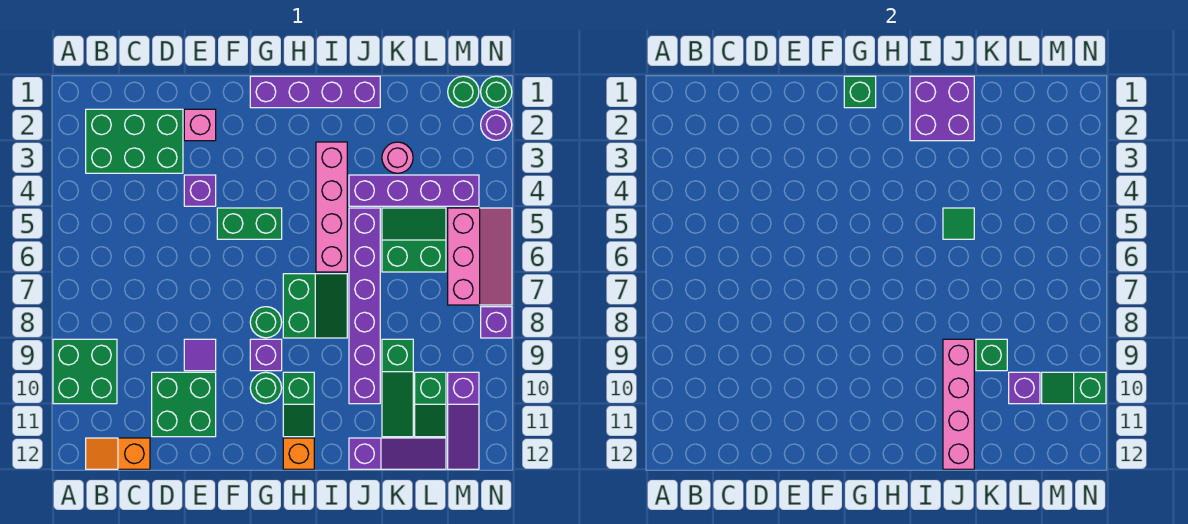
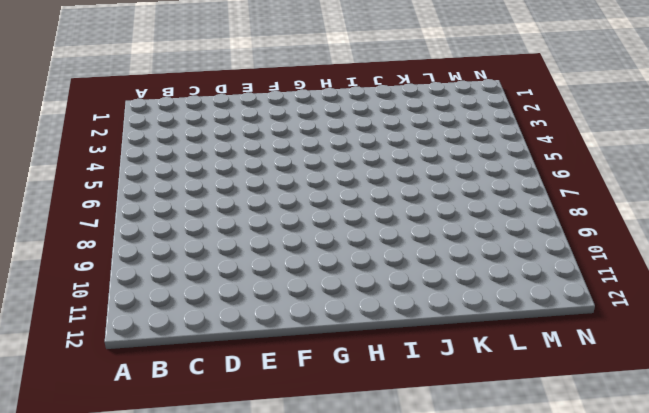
none -> green brick A9:B10 level 1
none -> green brick B2:D3 level 1
none -> orange slope B12:C12 level 1 top C
none -> green brick D10:E11 level 1

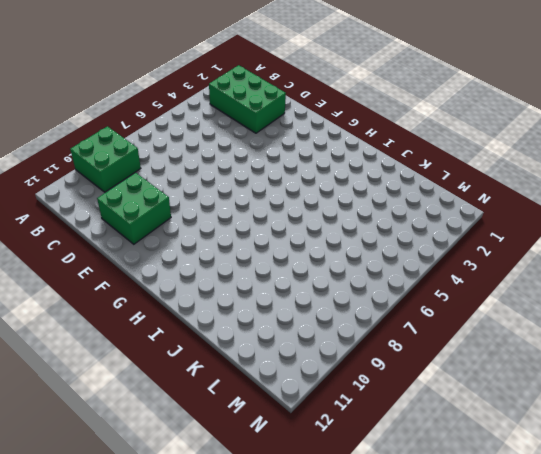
none -> orange slope B12:C12 level 1 top C
none -> pink brick E2 level 1
none -> purple brick E4 level 1
none -> purple tile E9 level 1

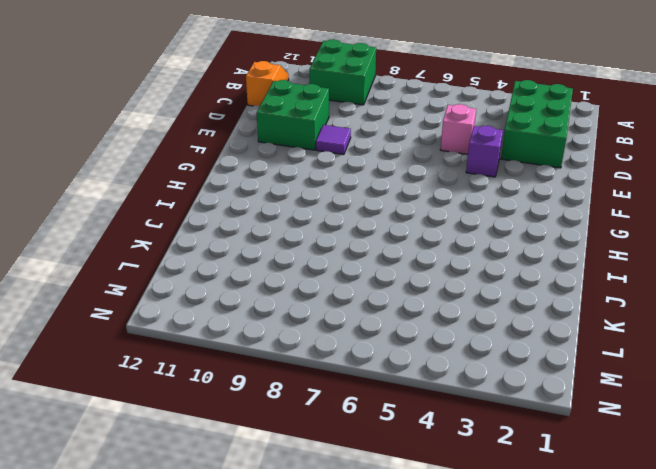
pink brick D5 level 1 -> pink brick E2 level 1
none -> green brick F5:G5 level 1
none -> purple brick G1:J1 level 1
none -> green round brick G8 level 1
none -> purple brick G9 level 1

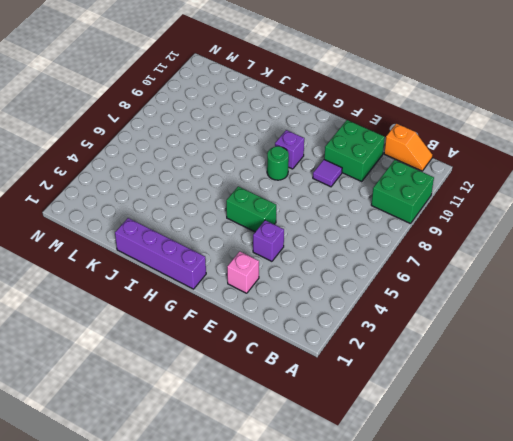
none -> green brick B2:D3 level 1
none -> green round brick G10 level 1
none -> green slope H7:I8 level 1 top H
none -> green slope H10:H11 level 1 top 10

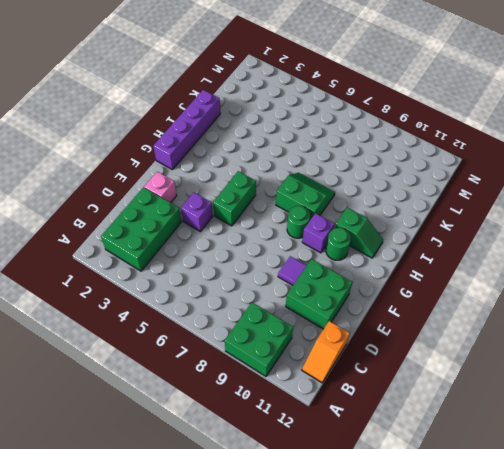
none -> orange brick H12 level 1
none -> pink brick I3:I6 level 1
none -> purple brick J4:M4 level 1
none -> purple brick J5:J10 level 1

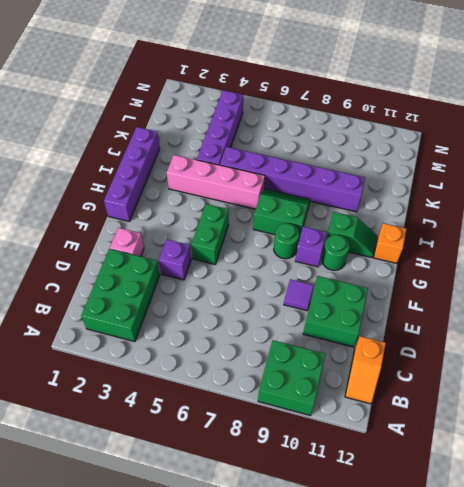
none -> purple slope J12:L12 level 1 top J
none -> pink round brick K3 level 1
none -> green slope K5:L6 level 1 top 6
none -> green slope K9:K11 level 1 top 9

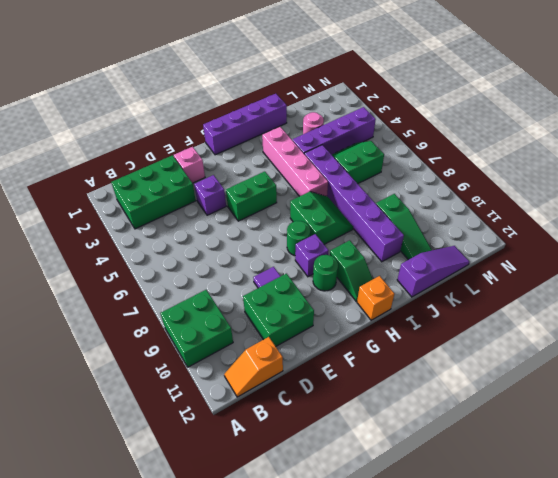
none -> green slope L10:L11 level 1 top 10
none -> green round brick M1 level 1
none -> pink slope M5:N7 level 1 top M
none -> purple slope M10:M12 level 1 top 10

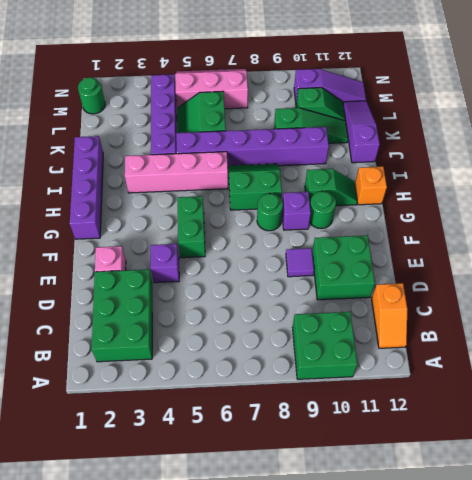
none -> pink round brick K3 level 1
none -> green round brick N1 level 1
none -> purple round brick N2 level 1
none -> purple brick N8 level 1

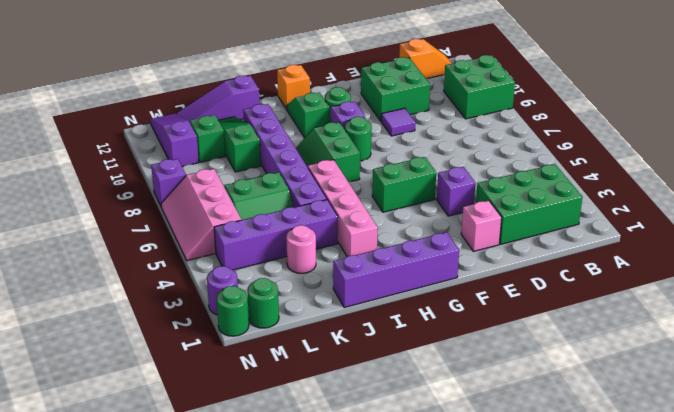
none -> green brick G1 level 2
none -> purple brick I1:J2 level 2
none -> green tile J5 level 2
none -> pink brick J9:J12 level 2

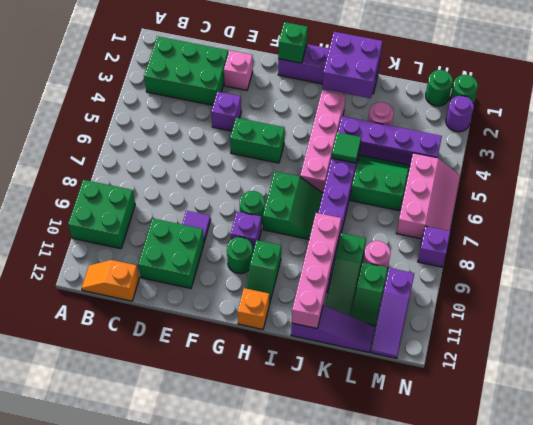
pink round brick L9 level 1 -> none
none -> green brick K9 level 2
none -> purple brick L10 level 2
none -> green slope M10:N10 level 2 top N

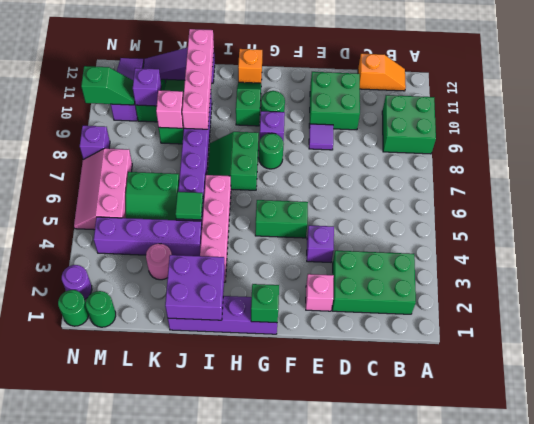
pink brick K9 level 2 -> green brick K9 level 2

